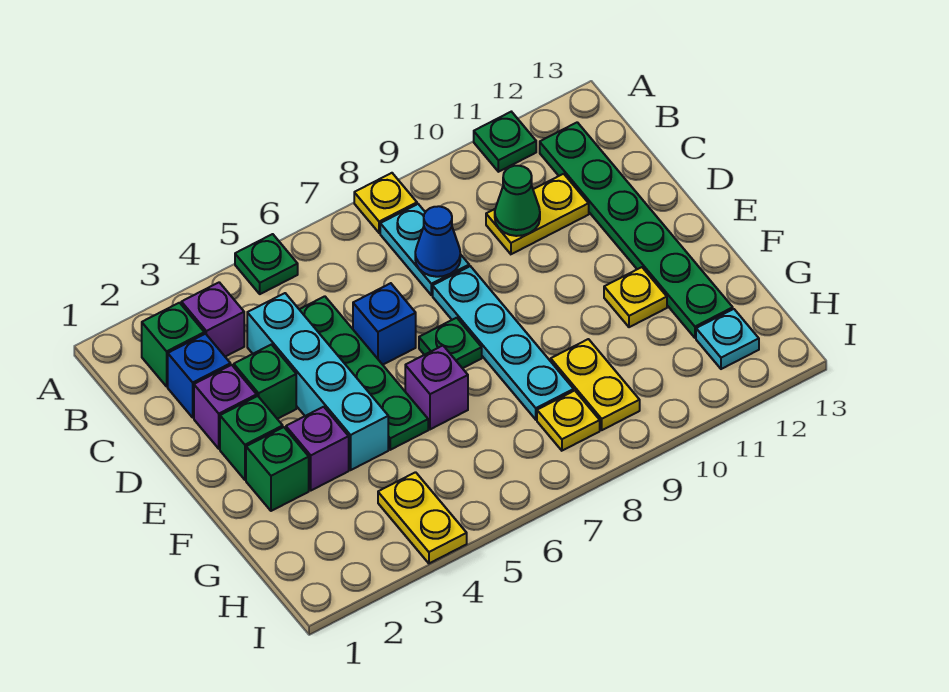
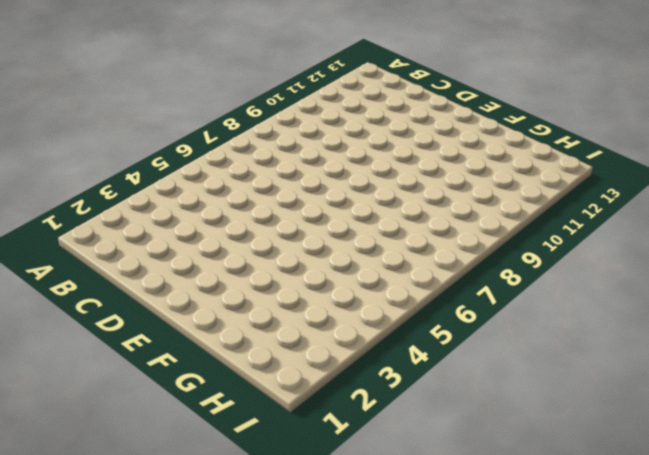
none -> green plate A5 level 1
none -> yellow plate A8 level 1
none -> green plate A11 level 1

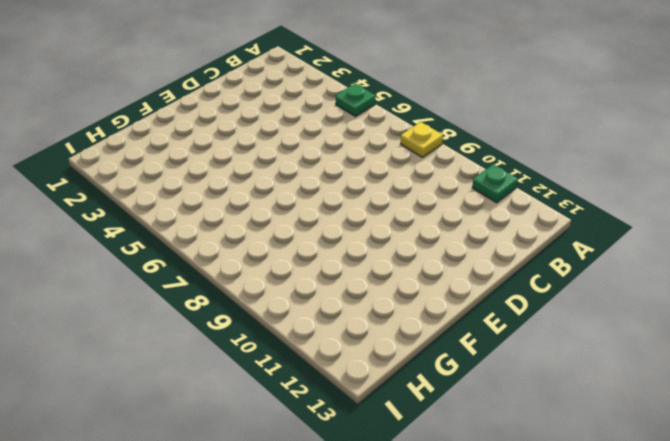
none -> green brick B2 level 1
none -> purple brick B3 level 1
none -> cyan plate B8:C8 level 1

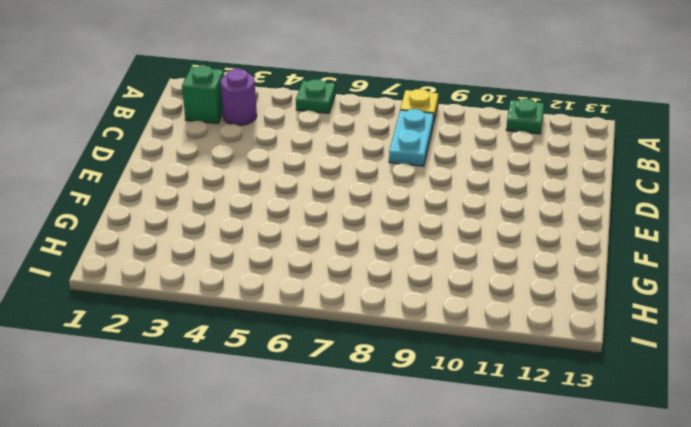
purple round brick B3 level 1 -> purple brick B3 level 1
none -> green plate B12:G12 level 1
none -> blue brick C2 level 1
none -> cyan brick C4:F4 level 1

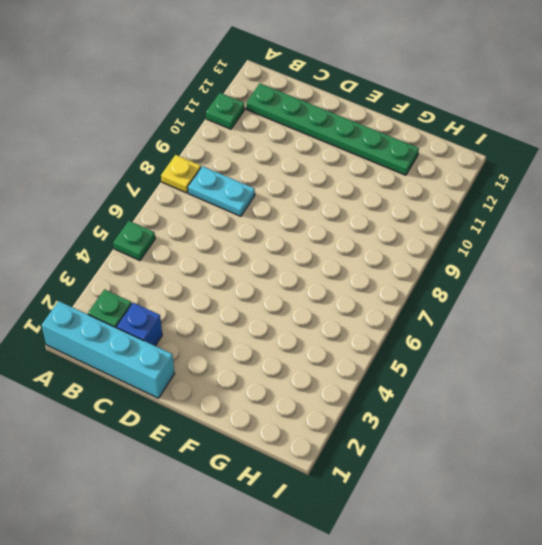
cyan brick A1:D1 level 1 -> cyan brick C4:F4 level 1
none -> purple brick B3 level 1
none -> green plate C5:F5 level 1
none -> yellow plate C10:C11 level 1

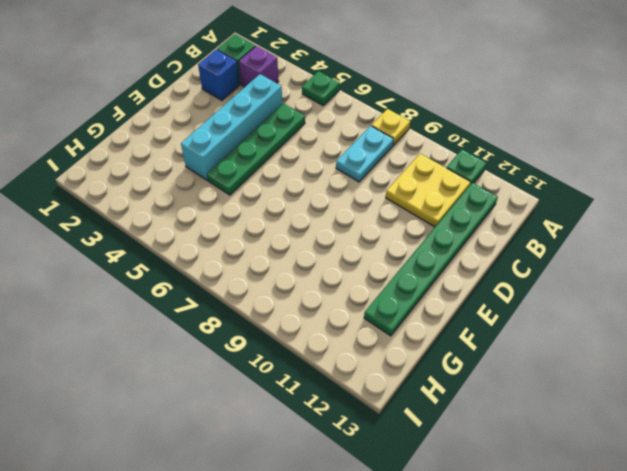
yellow plate B10:C11 level 1 -> yellow plate C10:C11 level 1
none -> purple brick D2 level 1
none -> green brick D3 level 1
none -> blue brick D6 level 1

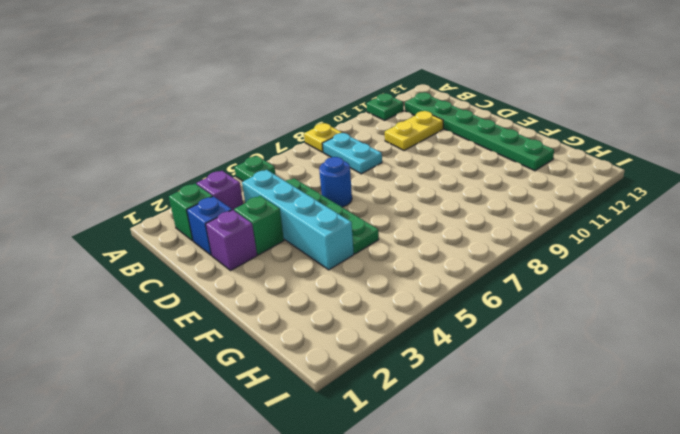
blue round brick D6 level 1 -> blue brick D6 level 1
none -> cyan plate D8:G8 level 1
none -> green brick E2 level 1
none -> green plate E7 level 1

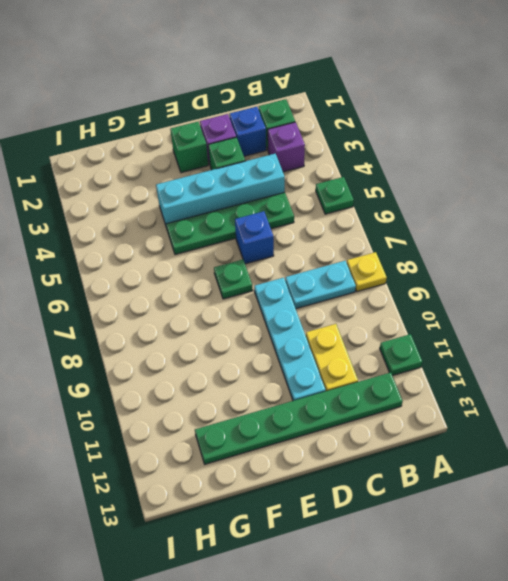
cyan plate D8:D11 level 1 -> cyan plate D8:G8 level 1
none -> green brick F2 level 1
none -> purple brick F3 level 1
none -> purple brick F6 level 1

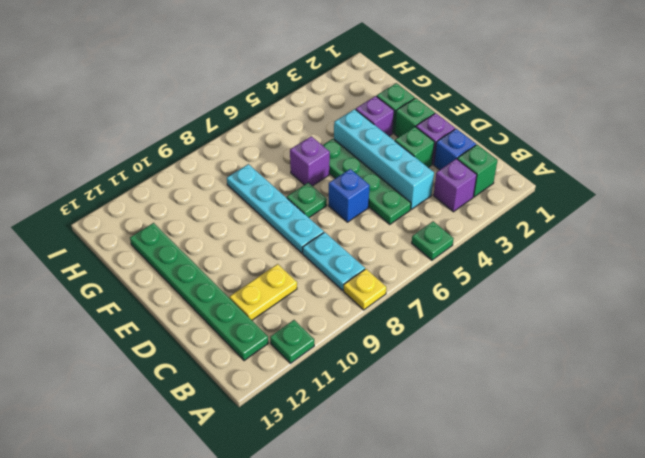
none -> yellow plate F11 level 1
none -> yellow plate G9:H9 level 1
none -> yellow plate H4:I4 level 1

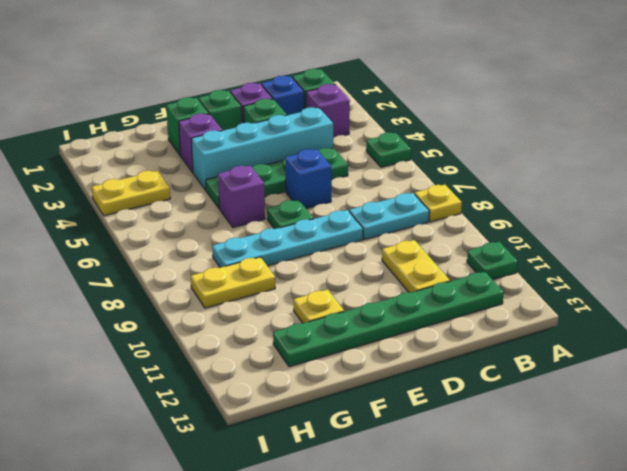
none -> yellow plate H8 level 1
none -> cyan plate H12 level 1
none -> blue cone C8 level 2

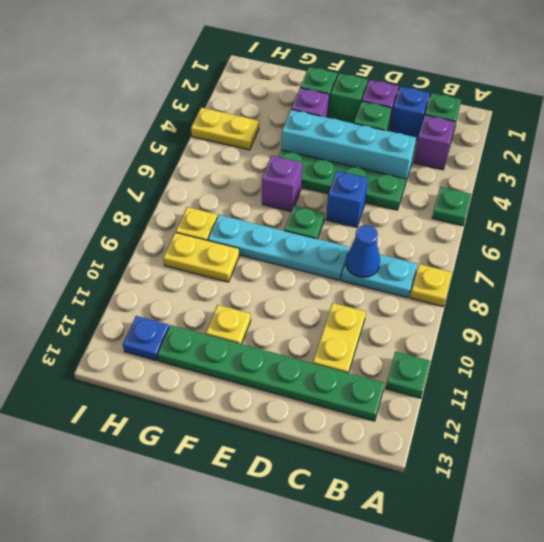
blue plate H12 level 1 -> cyan plate H12 level 1
none -> green cone C10 level 2

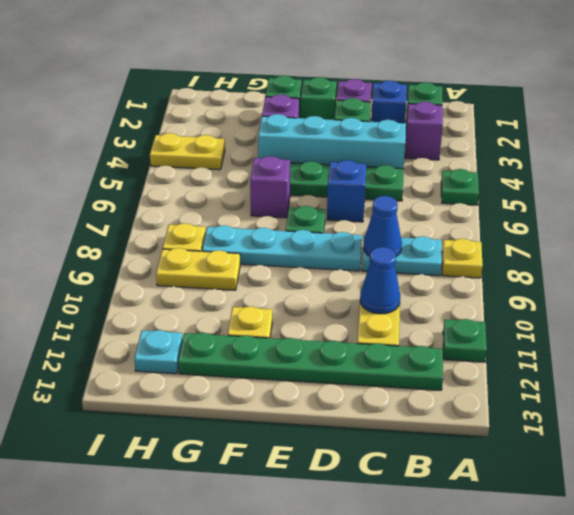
blue cone C10 level 2 -> green cone C10 level 2

